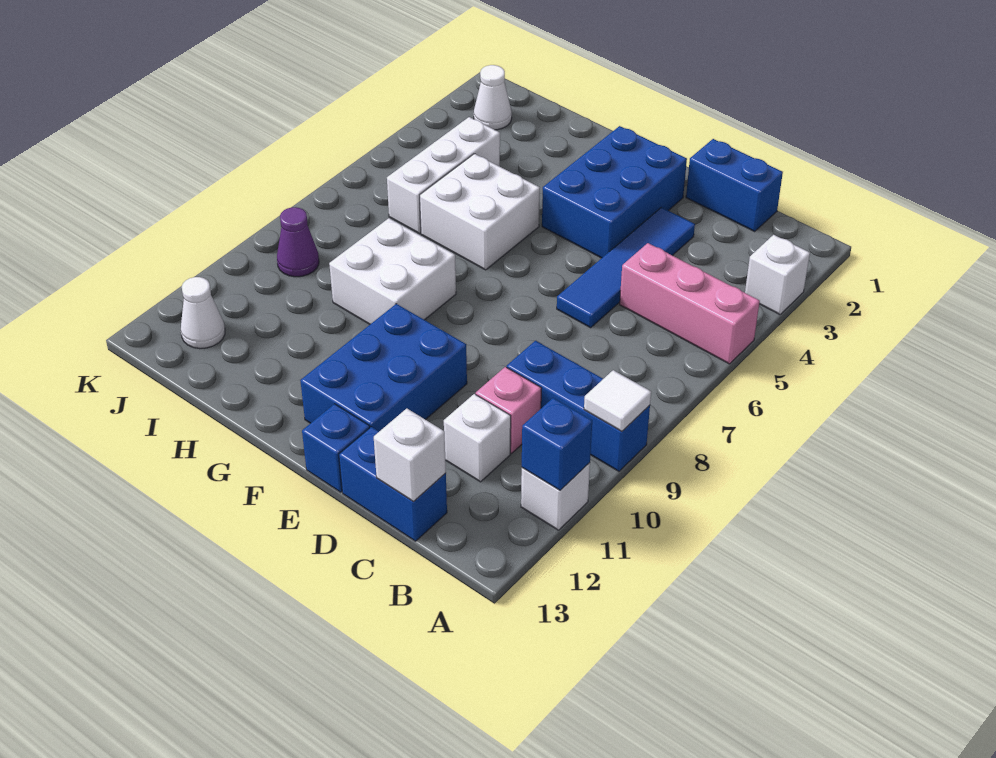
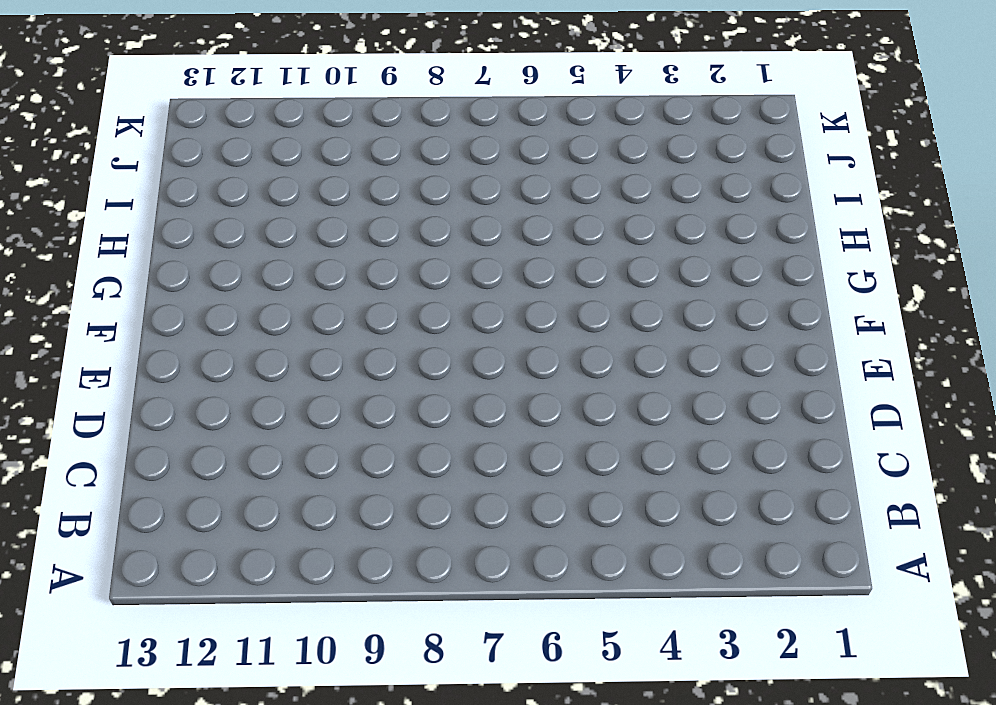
none -> white brick A3 level 1
none -> pink brick A5:C5 level 1
none -> blue brick A9:C9 level 1

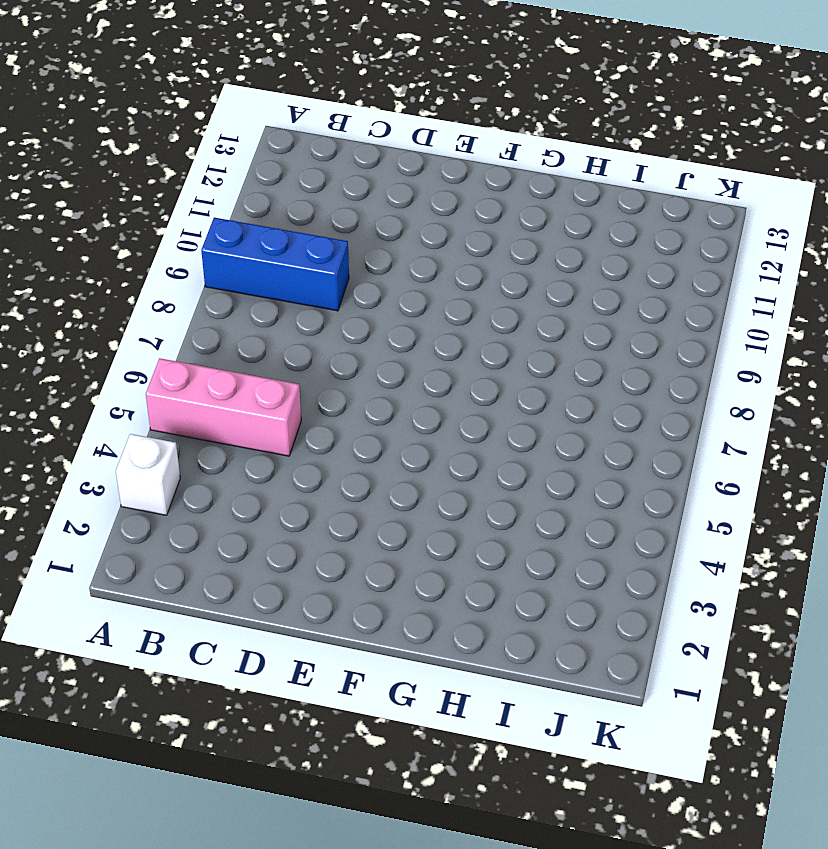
none -> white brick A11 level 1
none -> blue brick C1:D1 level 1
none -> pink brick C10 level 1

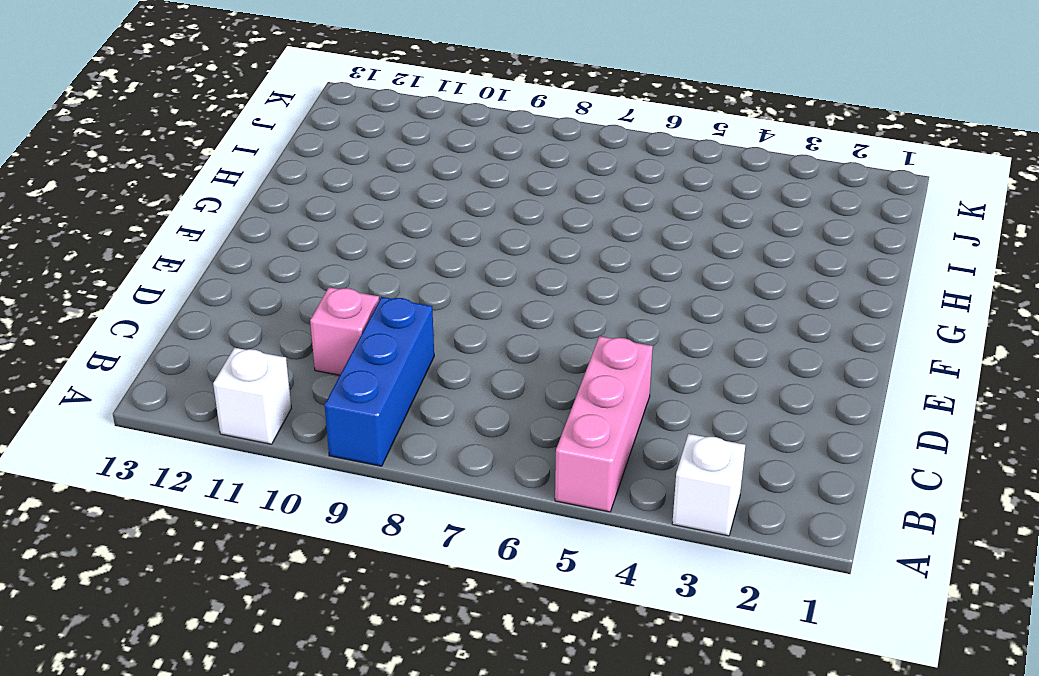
none -> blue brick C1:D1 level 1
none -> white brick C11 level 1
none -> blue brick C13:D13 level 1

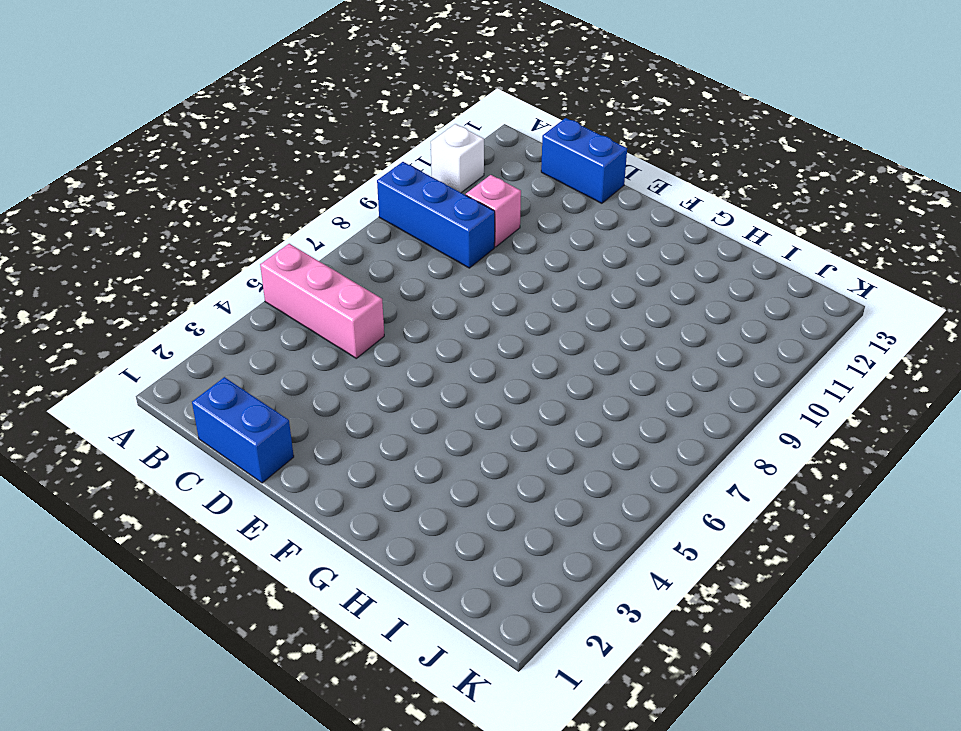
none -> white brick A3 level 1
none -> white brick C11 level 1
none -> blue tile D3:D6 level 1

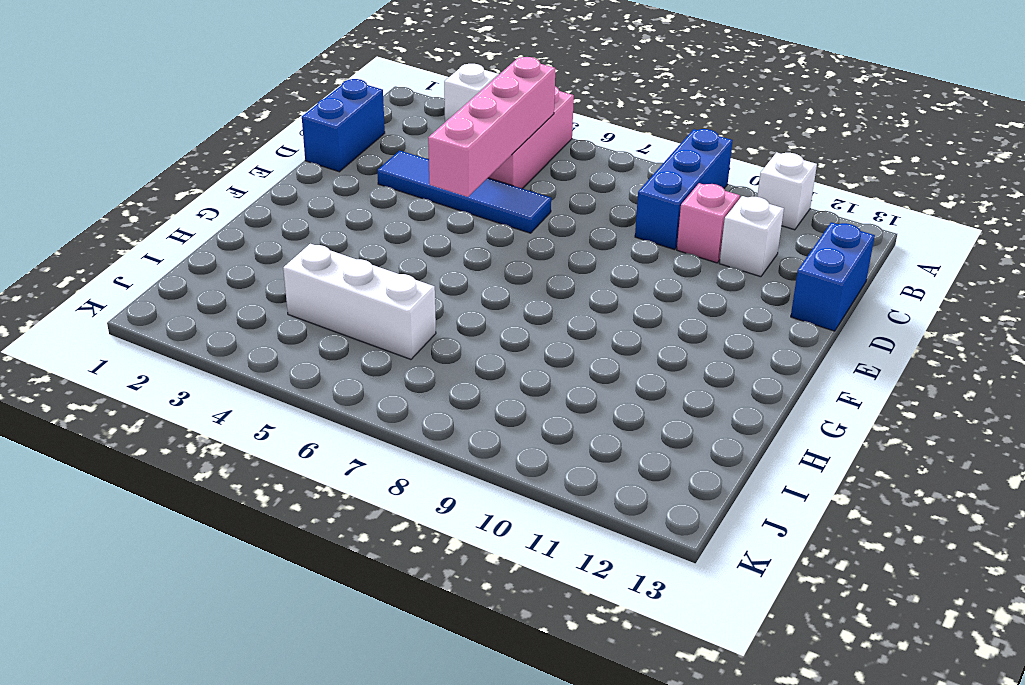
pink brick B5:E5 level 2 -> none
none -> blue brick E2:F4 level 1
none -> blue brick E10:F12 level 1
none -> blue brick E13 level 1

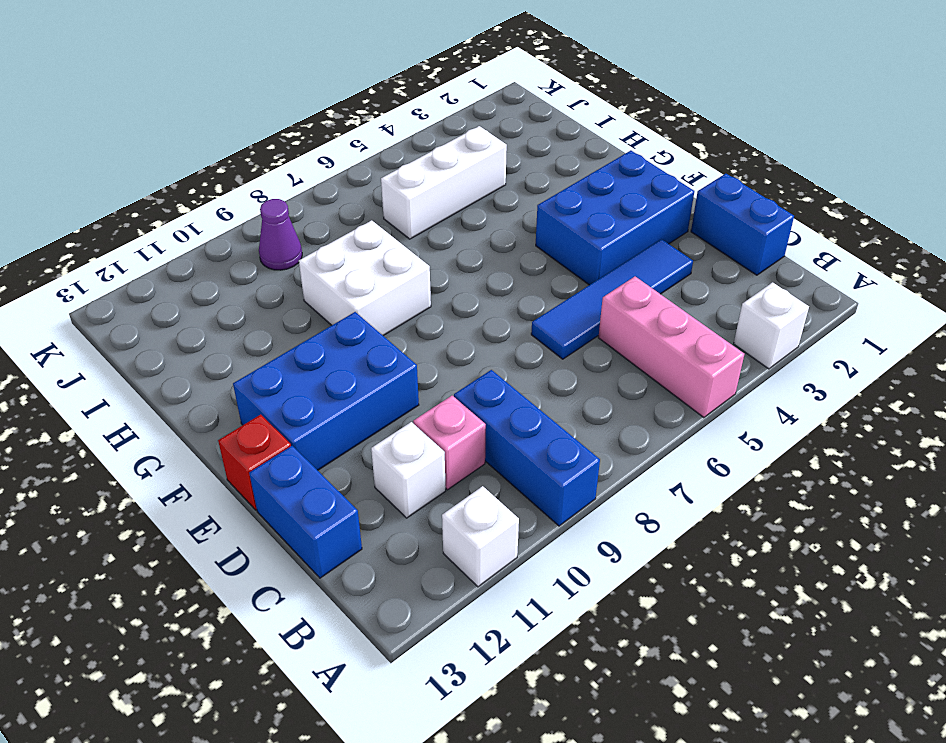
red brick E13 level 1 -> blue brick E13 level 1
none -> white brick G5:H6 level 1
none -> white cone J2 level 1
none -> white cone J12 level 1

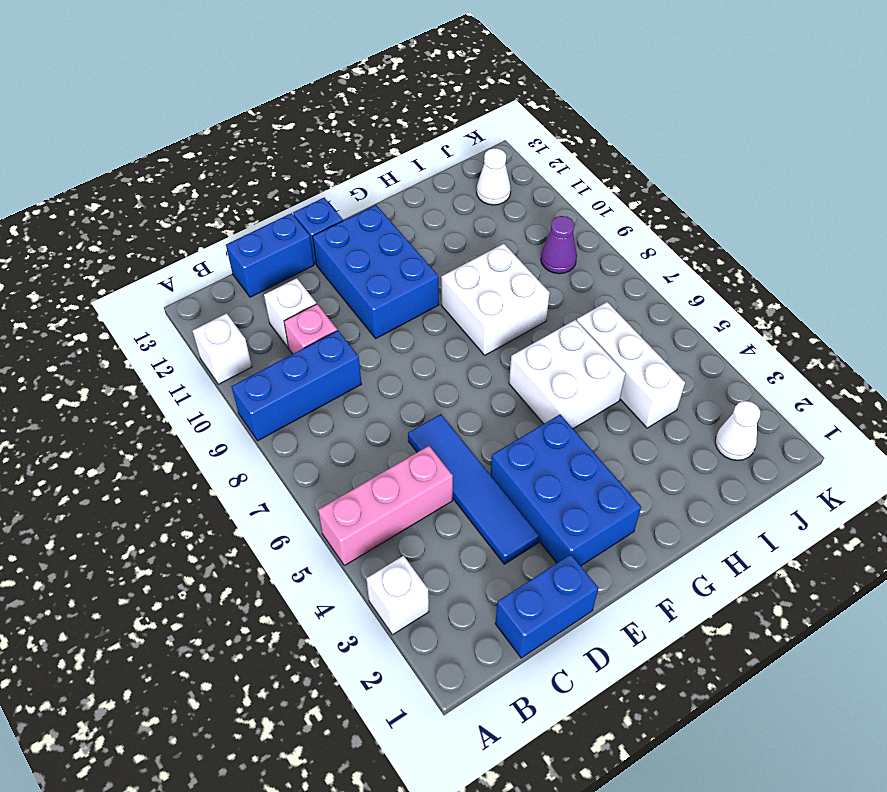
none -> white tile A9 level 2
none -> blue brick A11 level 2
none -> white brick C13 level 2

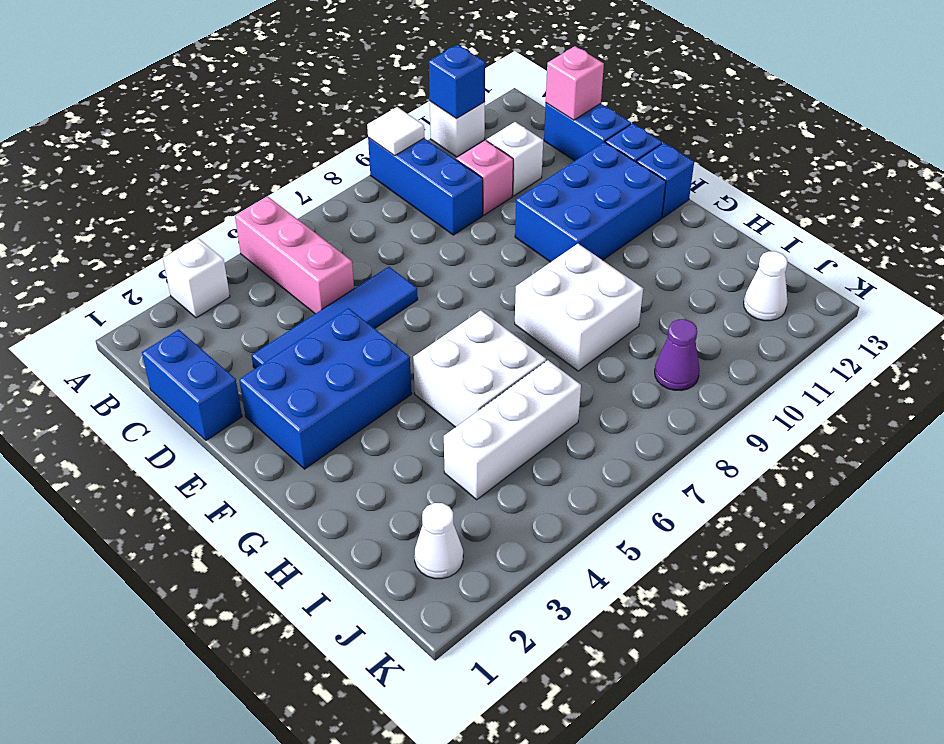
pink brick C13 level 2 -> white brick C13 level 2
blue brick F13 level 1 -> none

